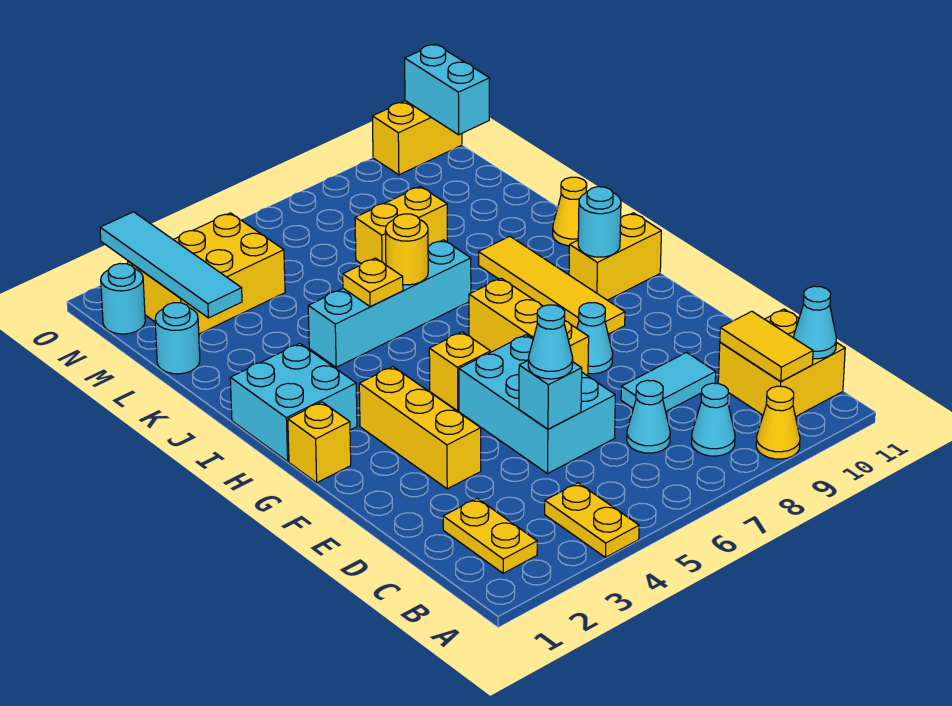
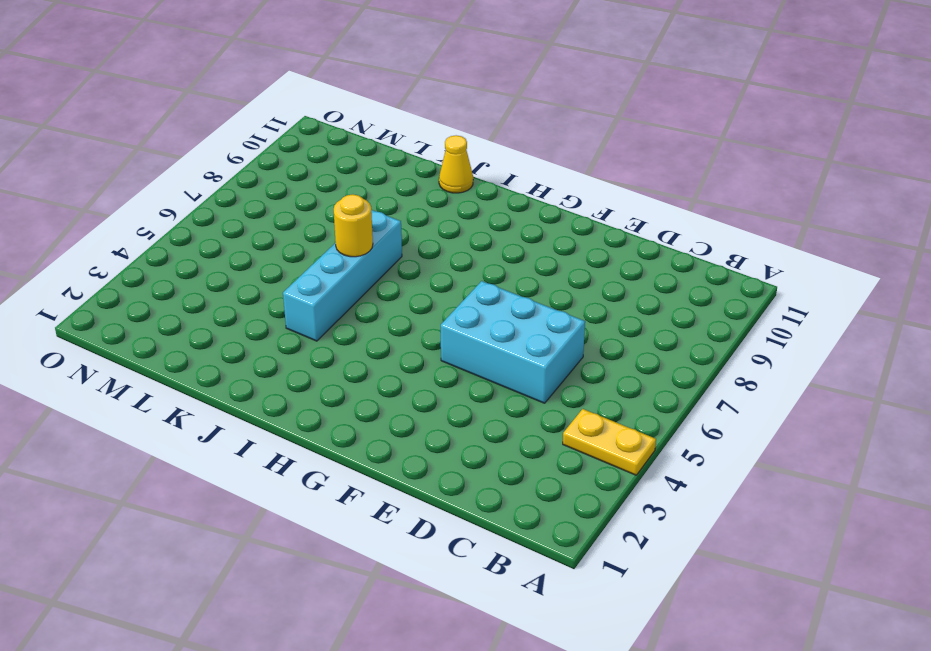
none -> yellow cone A9 level 1
none -> yellow plate B2:C2 level 1
none -> cyan cone B8 level 1
none -> yellow brick B10:C11 level 1

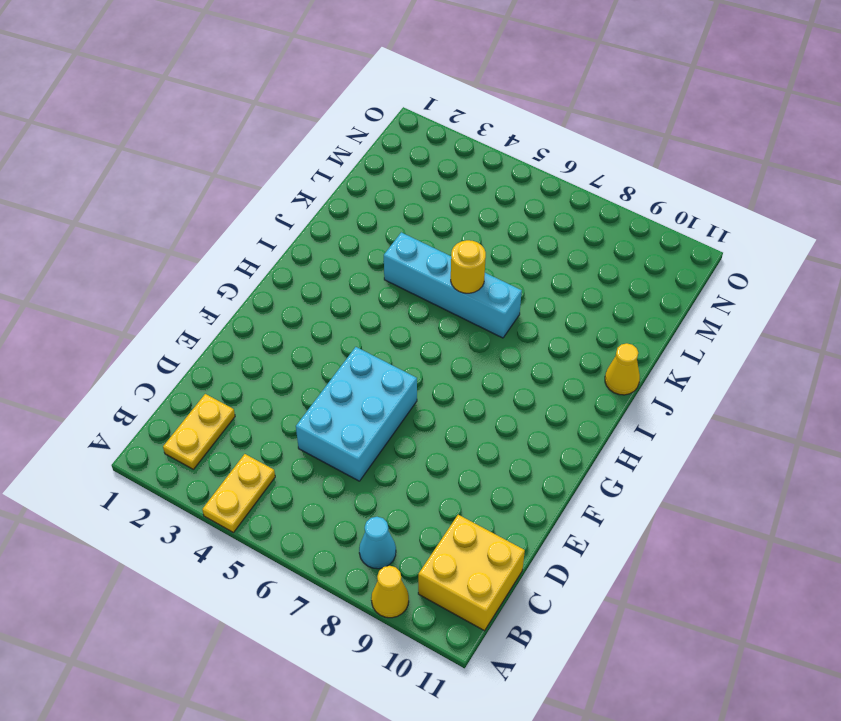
none -> cyan cone C7 level 1
none -> cyan tile D8:D9 level 1
none -> yellow brick E3:G3 level 1
none -> yellow brick F7:H7 level 1

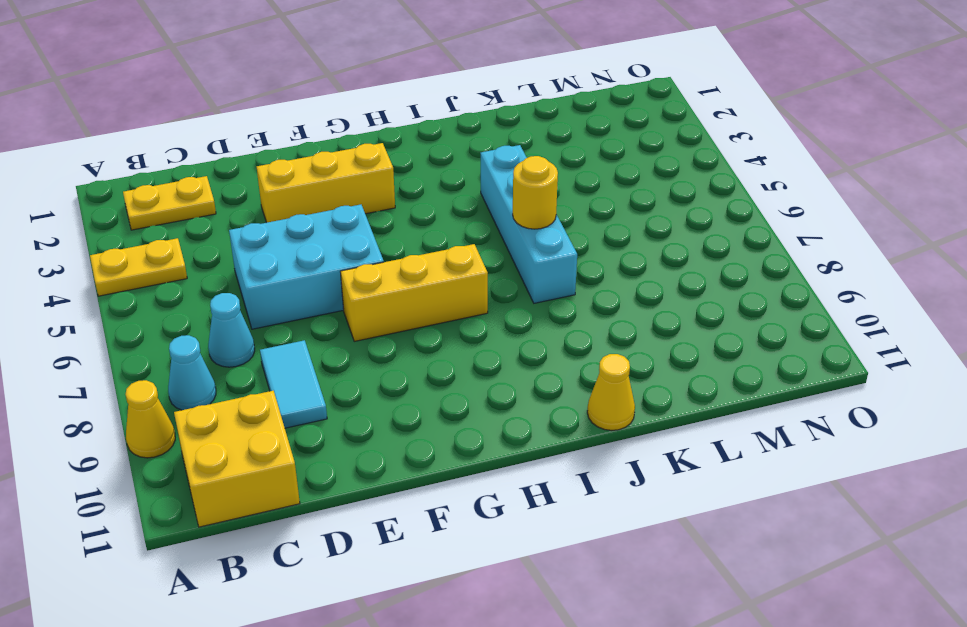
none -> cyan cone F8 level 1
none -> yellow brick G1 level 1
none -> yellow brick G5 level 1
none -> yellow tile G9:J9 level 1

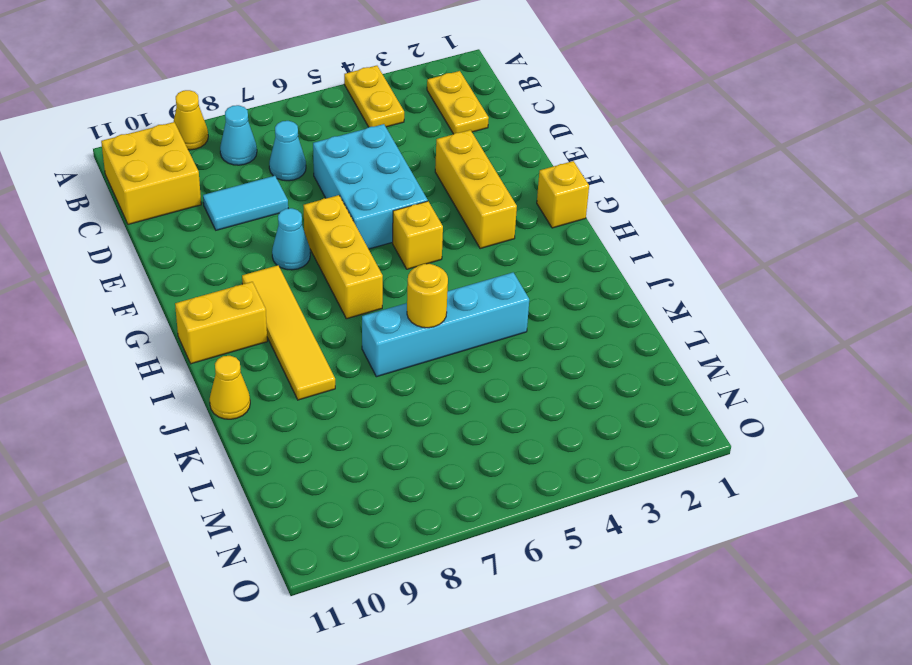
none -> cyan brick H1:I2 level 1
none -> cyan round brick L1 level 1
none -> yellow brick L7:L8 level 1
none -> yellow brick M2:N4 level 1

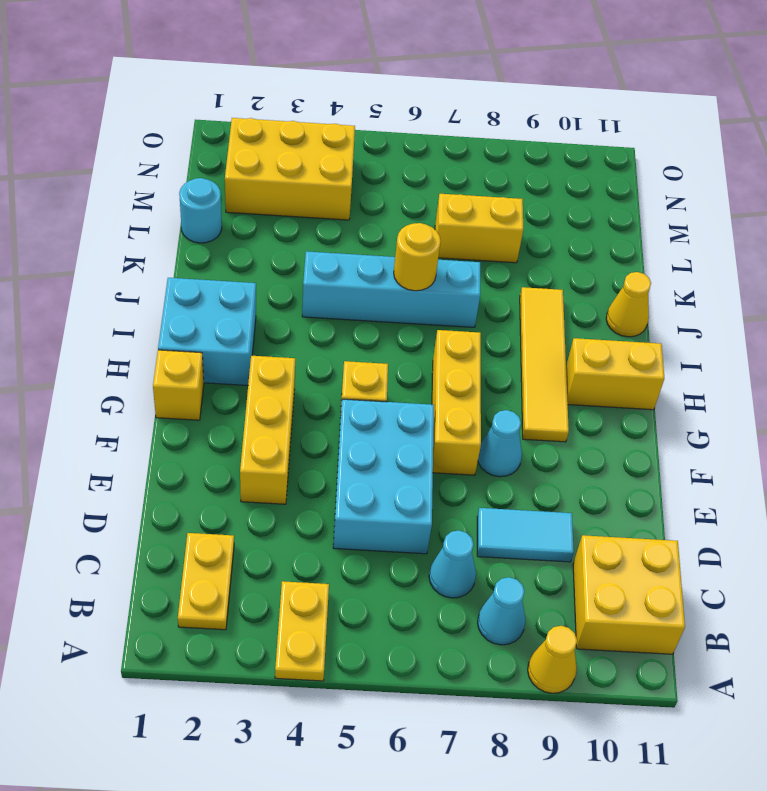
none -> cyan round brick N1 level 1
none -> yellow brick O10:O11 level 1
none -> yellow tile B10:C10 level 2
none -> cyan cone B11 level 2

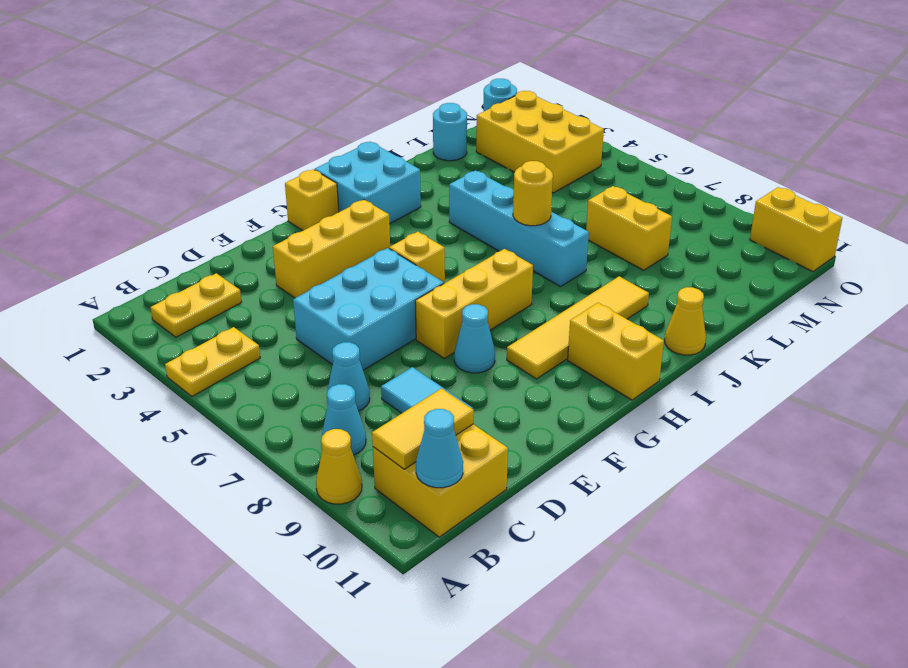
none -> cyan brick D5 level 2
none -> cyan round brick H10 level 2
none -> yellow plate J5 level 2
none -> cyan tile L2:O2 level 2

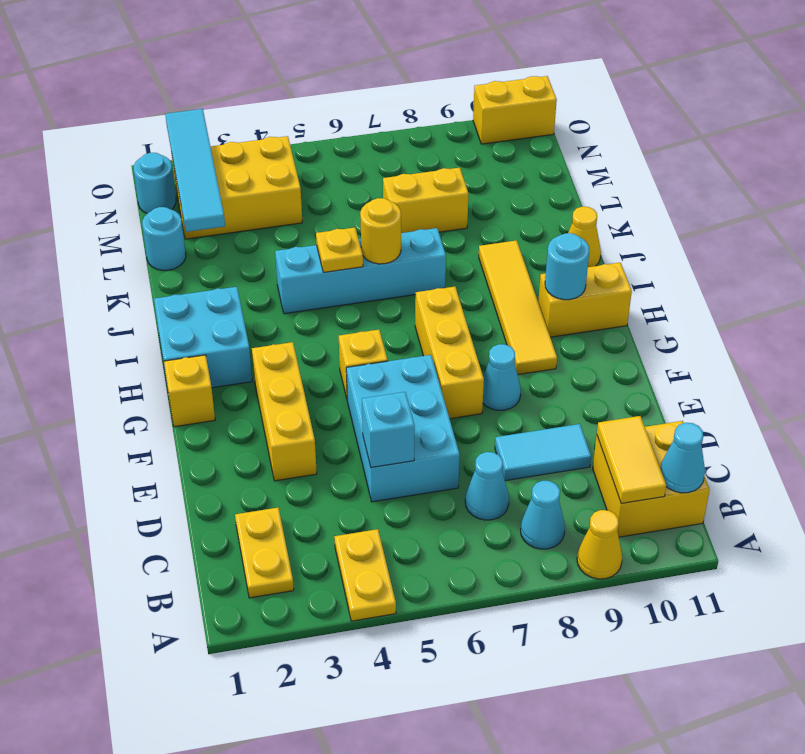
none -> cyan brick N11:O11 level 2
none -> cyan cone D5 level 3

